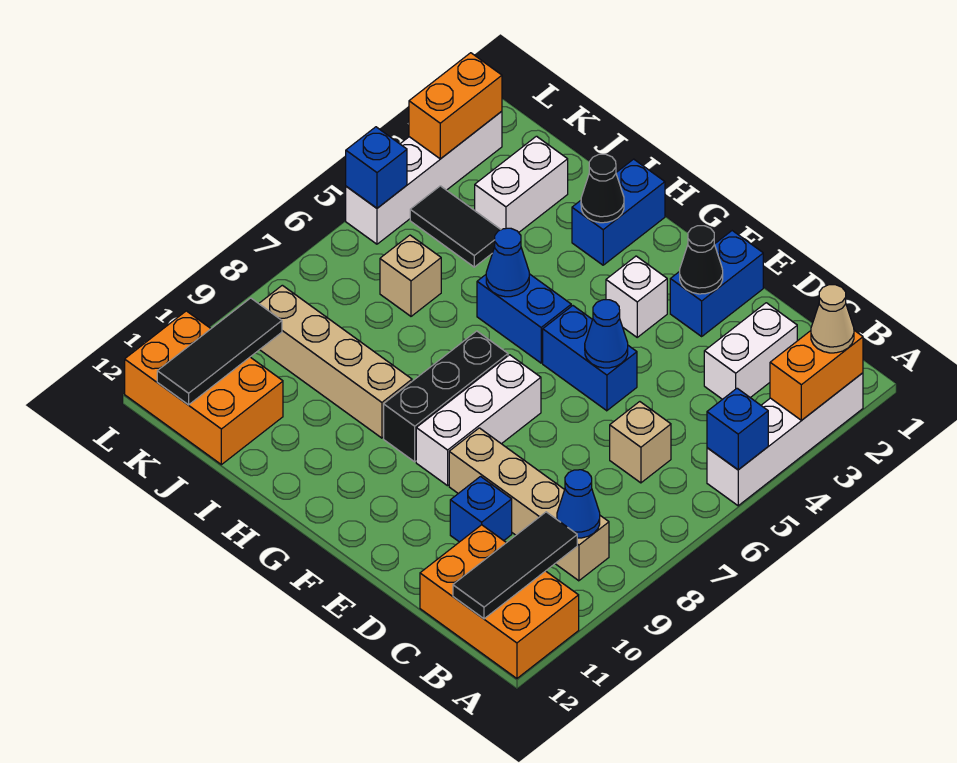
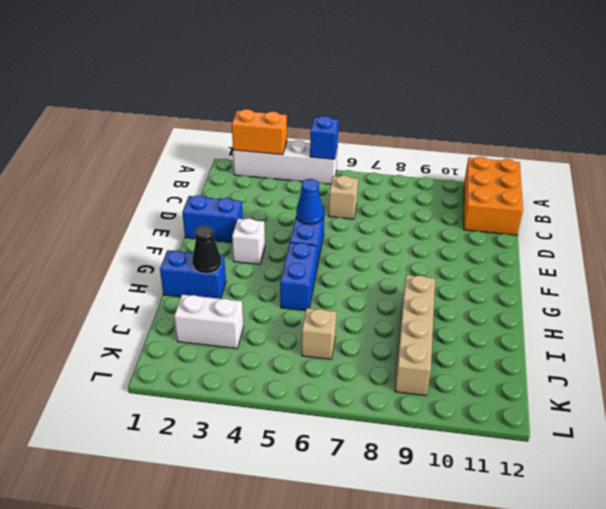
none -> tan brick B9:E9 level 1
none -> white brick C2:C3 level 1
none -> blue brick D10 level 1
none -> white brick F7:F9 level 1

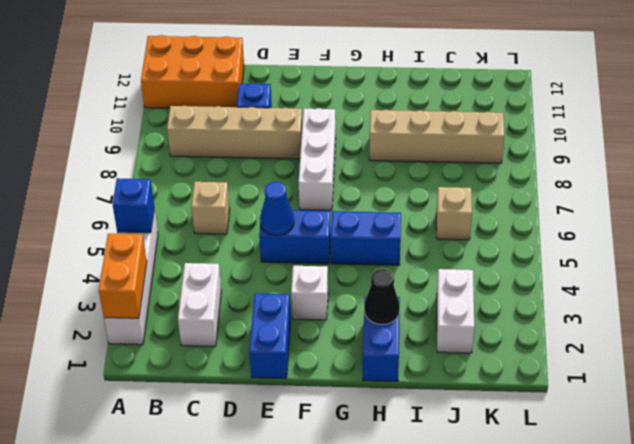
none -> black brick G7:G9 level 1
none -> black tile J4:K4 level 1
none -> orange brick J11:L12 level 1
none -> white brick L2:L5 level 1

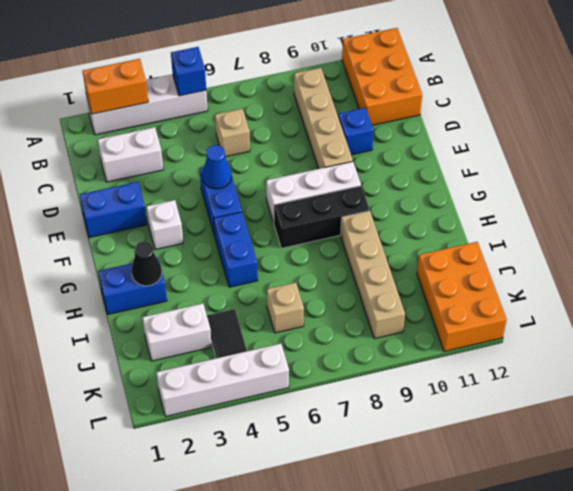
none -> blue cone B9 level 2
none -> black tile B10:B12 level 2
none -> black cone E2 level 2
none -> blue cone H5 level 2

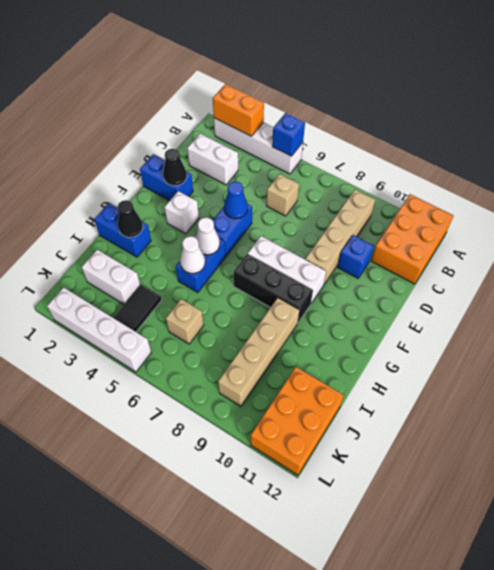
white cone G5 level 2 -> none
white cone H5 level 2 -> blue cone H5 level 2
none -> blue cone B9 level 2
none -> black tile B10:B12 level 2
none -> black tile K10:K12 level 2
none -> orange brick L2:L3 level 2

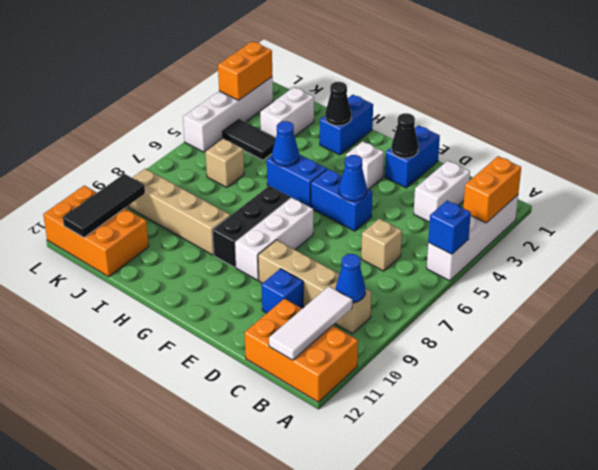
white tile B10:B12 level 2 -> black tile B10:B12 level 2
none -> blue brick L5 level 2
none -> tan cone A2 level 3

